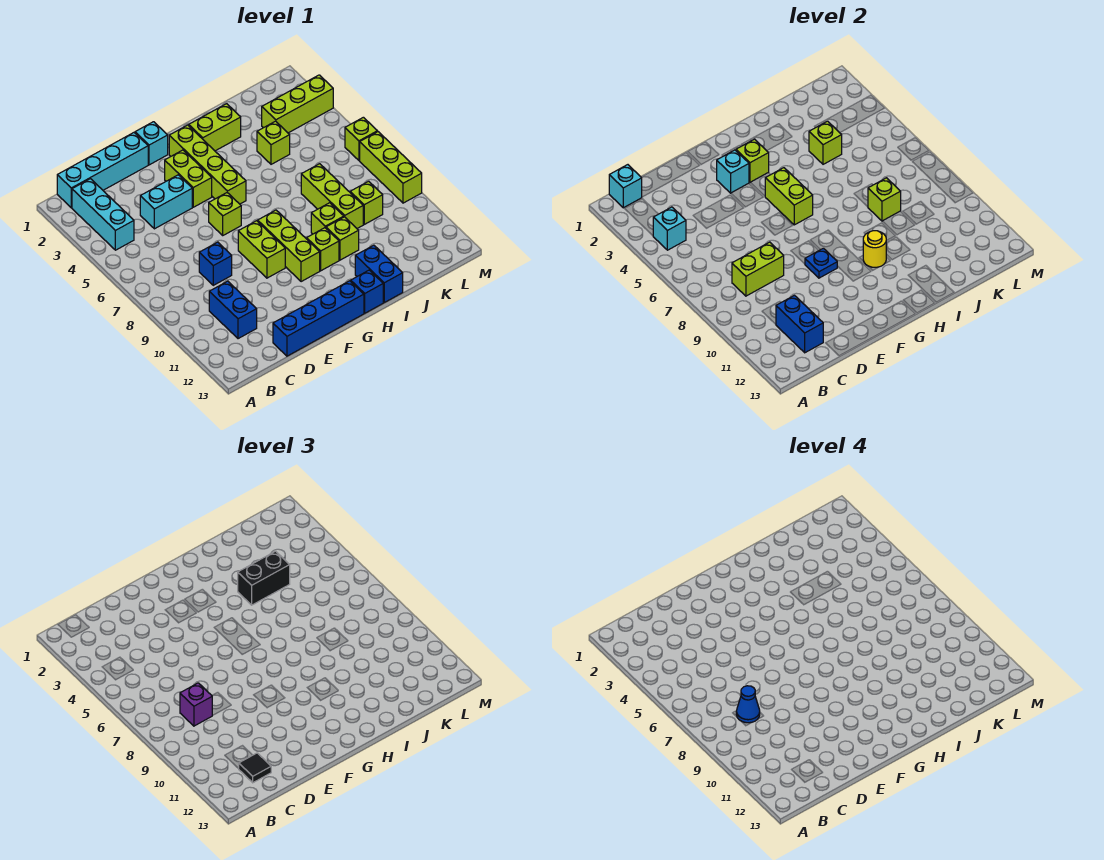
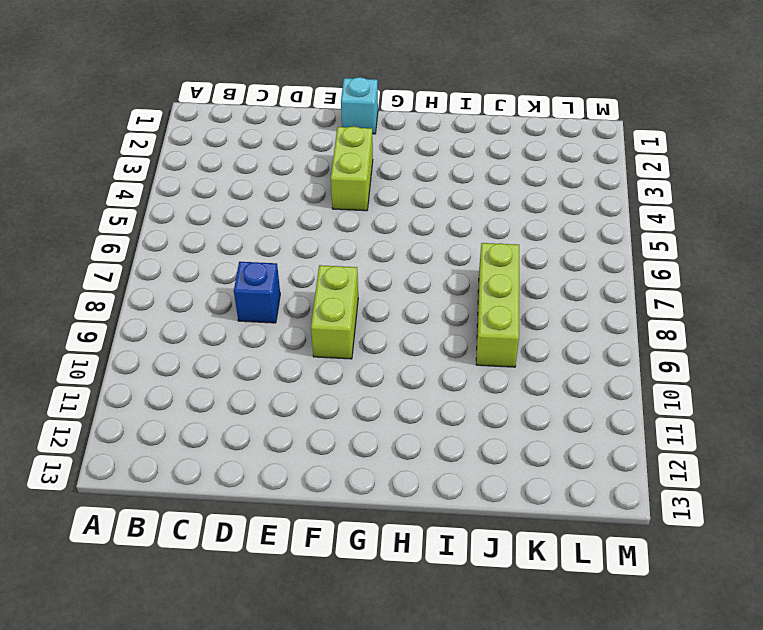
none -> cyan brick B1:E1 level 1
none -> cyan brick B2:B4 level 1
none -> blue brick C10:C11 level 1
none -> cyan brick D4:E4 level 1

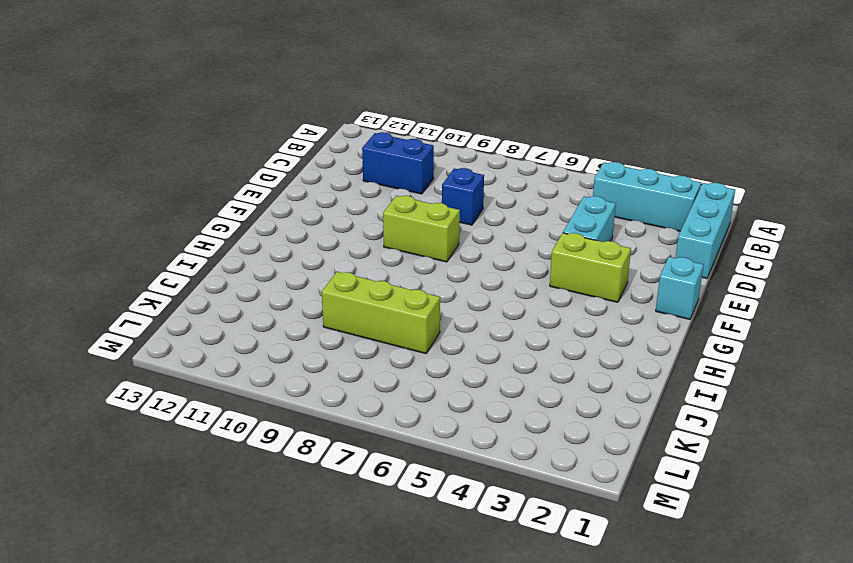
cyan brick B1:D1 level 1 -> cyan brick B1:E1 level 1
none -> blue brick D13:G13 level 1
none -> lime brick F6 level 1
none -> lime brick G2:G5 level 1
none -> lime brick G8:G10 level 1

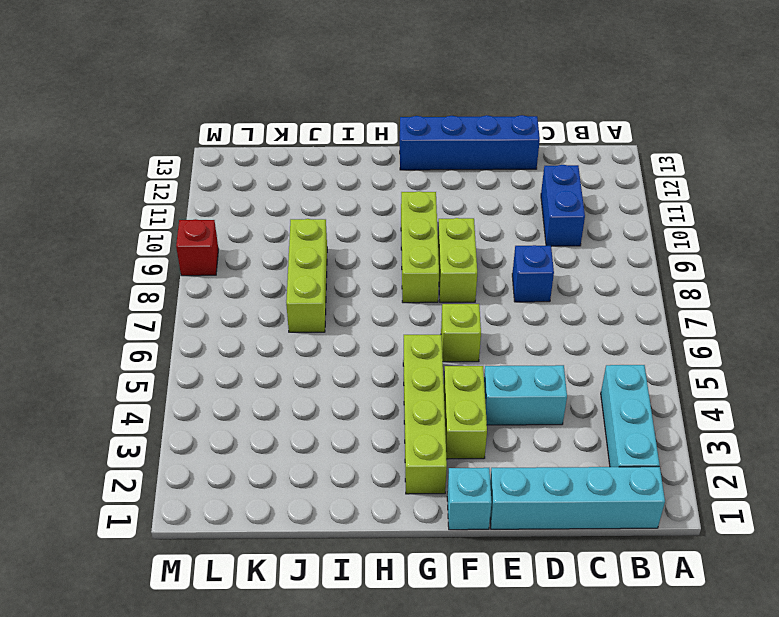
red brick M9 level 1 -> lime brick M7:M9 level 1
none -> lime brick H2:I2 level 1
none -> lime brick H10 level 1
none -> blue brick H13 level 1
none -> lime brick I9 level 1

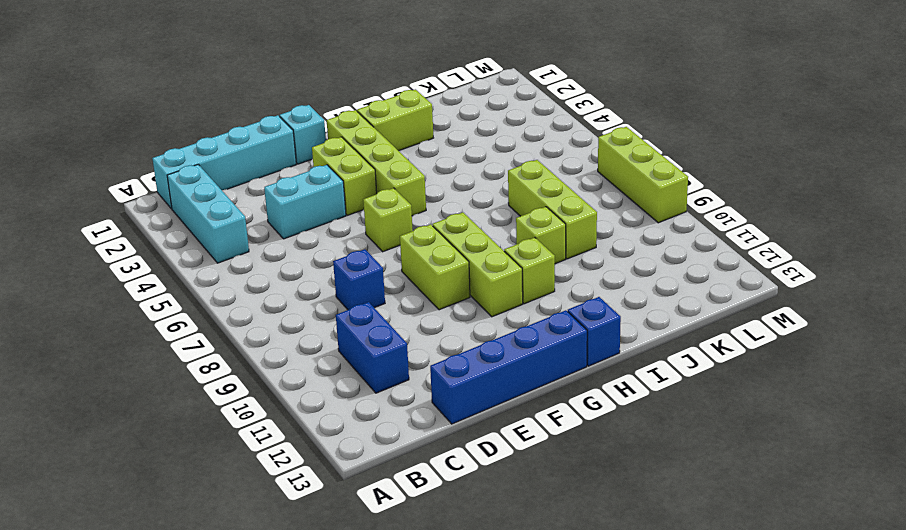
none -> lime brick I10 level 1
none -> blue brick I12:I13 level 1
none -> lime brick J4 level 1
none -> lime brick K3:M3 level 1

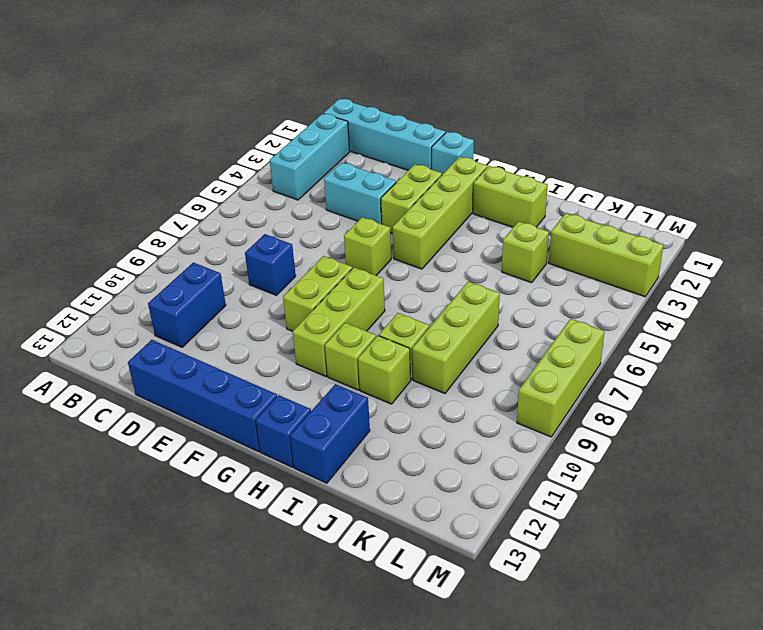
none -> lime brick K9 level 1
none -> lime brick M6 level 1
none -> cyan brick B1 level 2
none -> cyan brick B4 level 2

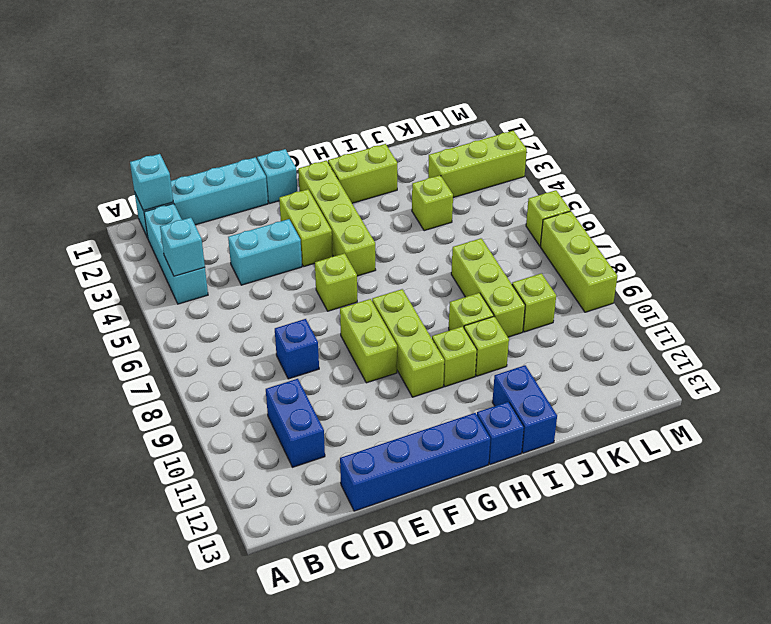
none -> lime brick C8:D8 level 2
none -> blue brick C11:C12 level 2
none -> cyan brick F3 level 2
none -> blue plate F9 level 2

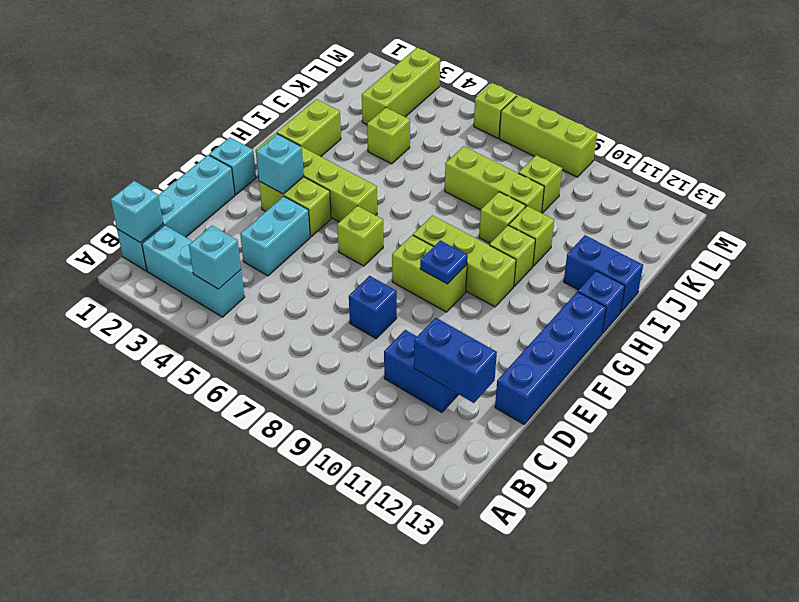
none -> lime brick C8:D8 level 2
none -> lime brick G3 level 2
none -> lime brick G5:G6 level 2
none -> yellow round brick H10 level 2

